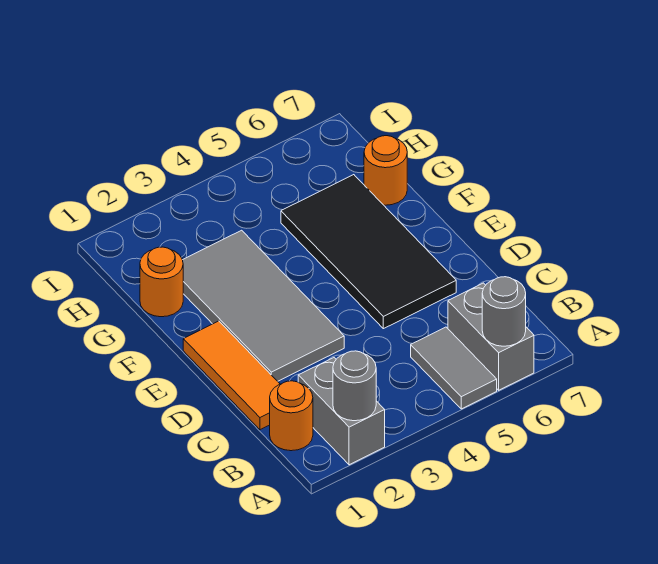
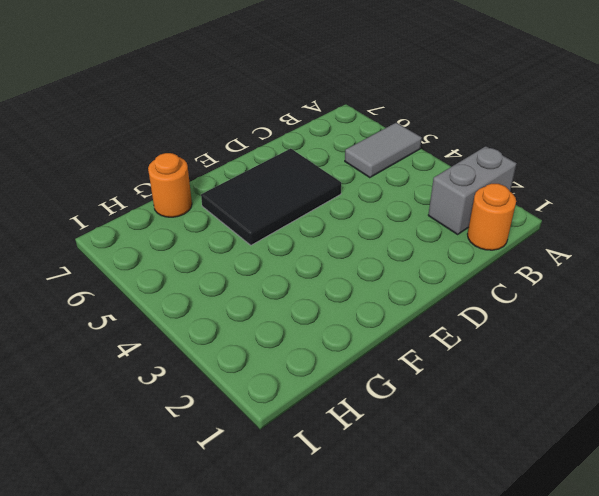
black tile D5:F6 level 1 -> black tile D5:G6 level 1
none -> grey brick A6:B6 level 1
none -> orange tile C1:E1 level 1

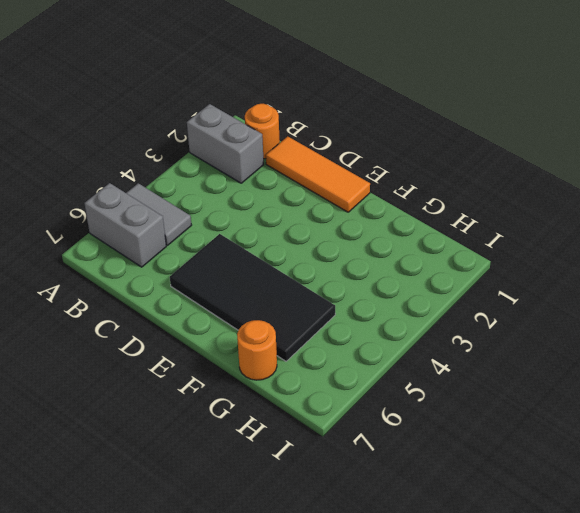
none -> grey tile D2:G3 level 1
none -> orange round brick G1 level 1

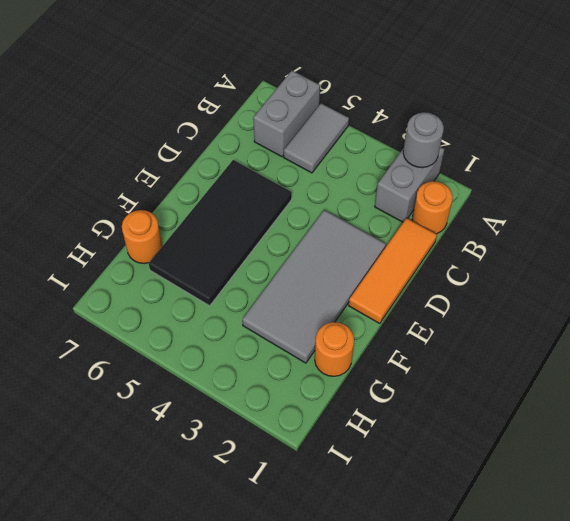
none -> grey round brick A6 level 2

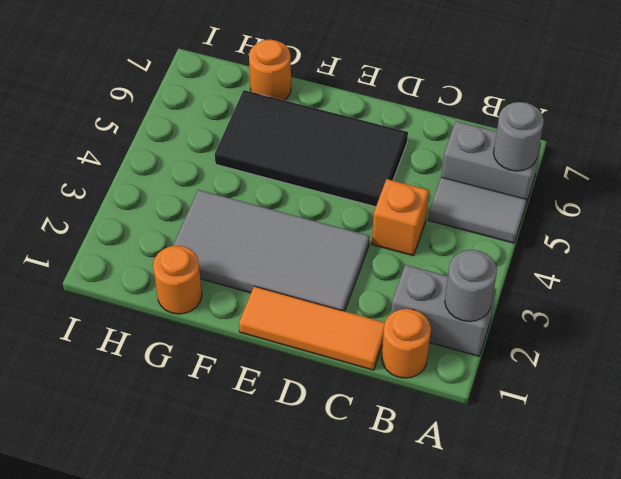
orange brick C4 level 1 -> none

